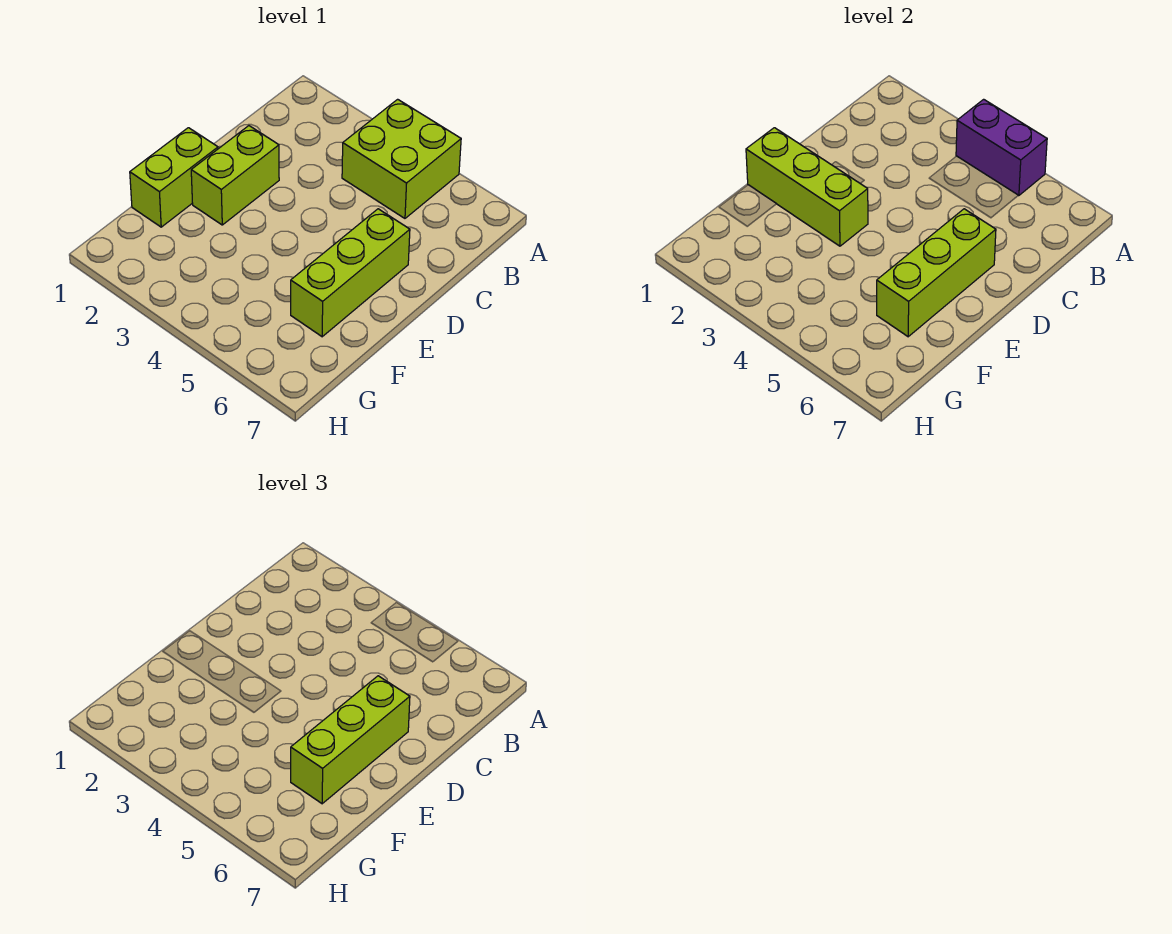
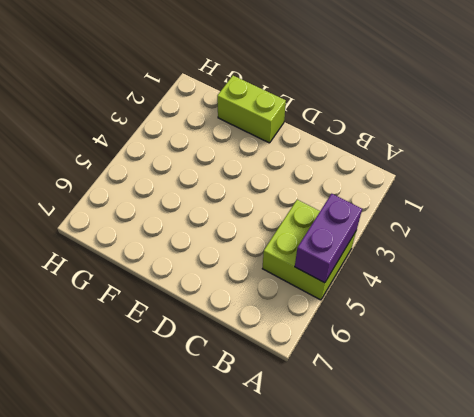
none -> lime brick D2:E2 level 1
none -> lime brick D6:F6 level 1

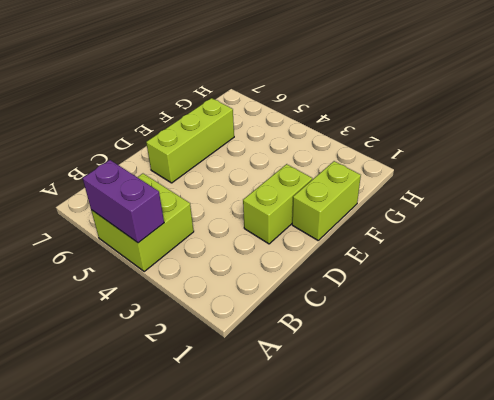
none -> lime brick D6:F6 level 2
none -> lime brick E1:E3 level 2

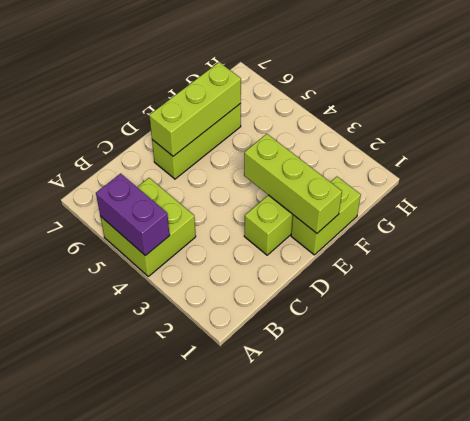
none -> lime brick D6:F6 level 3

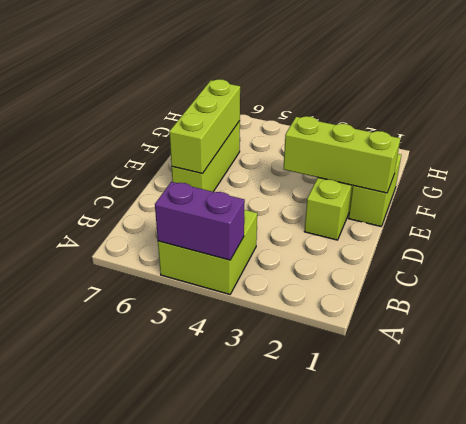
none -> lime brick D6:F6 level 3

